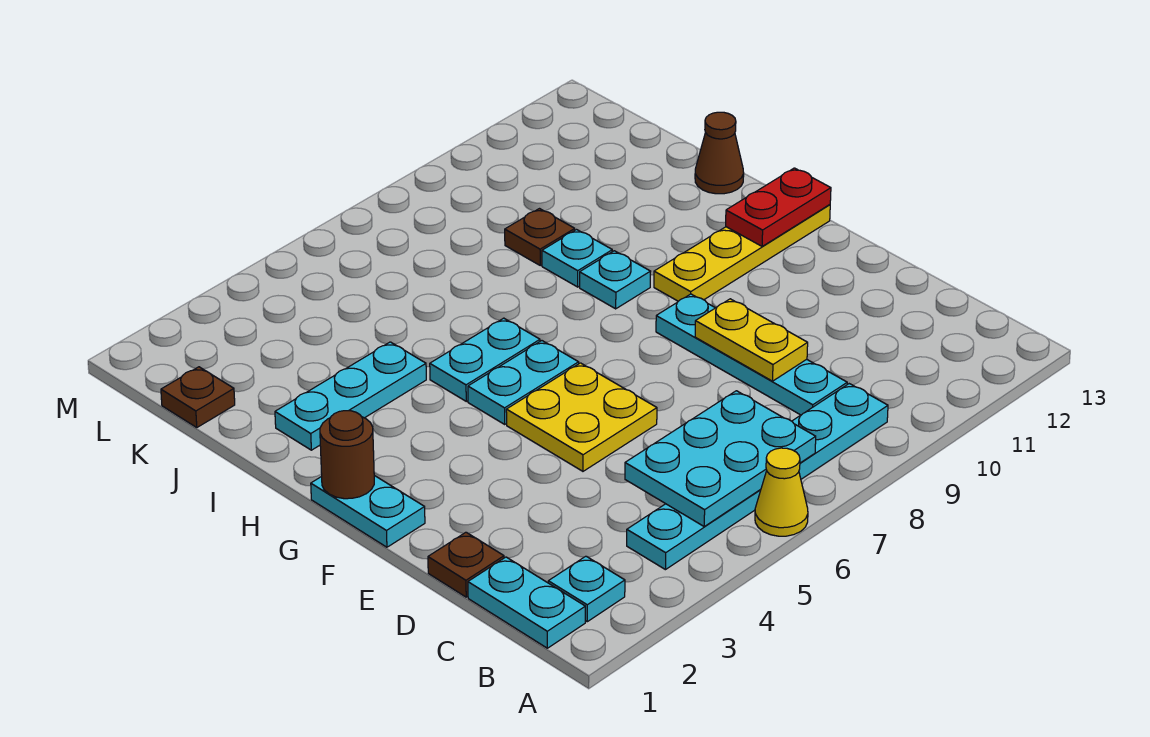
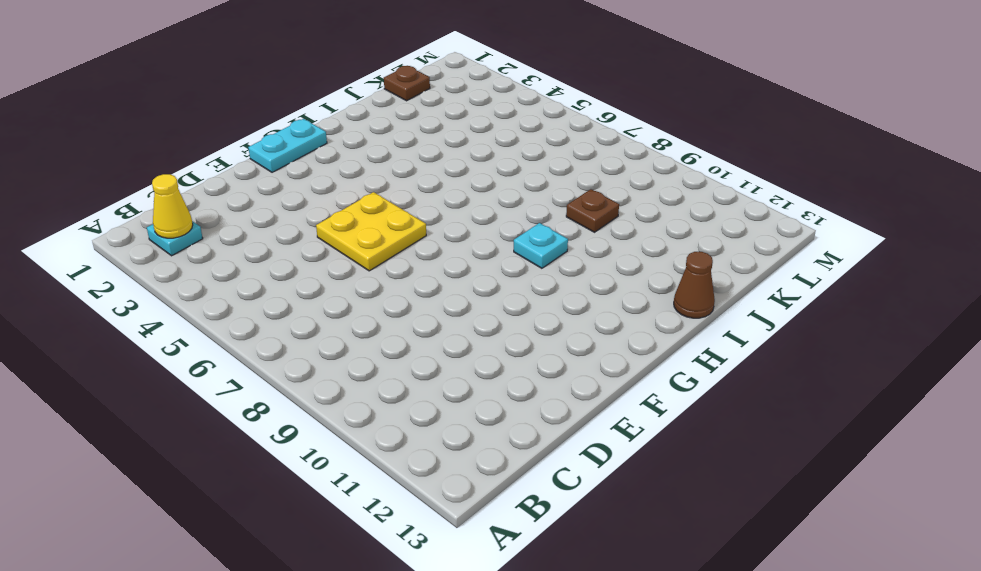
yellow cone B2 level 2 -> yellow cone A6 level 1
none -> cyan plate B1:C1 level 1
none -> cyan plate B4:B9 level 1
none -> cyan plate C9:F9 level 1

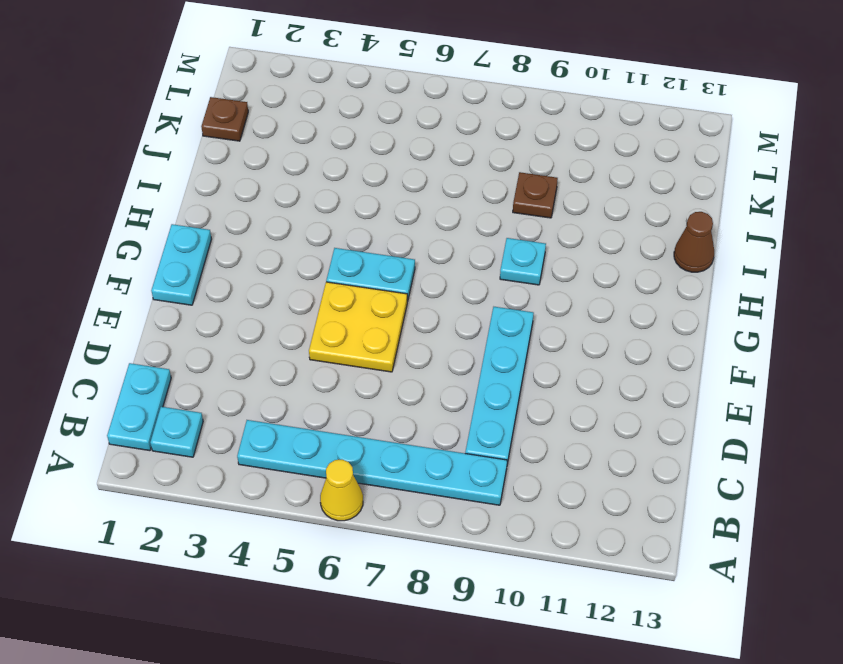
none -> brown plate D1 level 1
none -> yellow plate G10:G13 level 1
none -> cyan plate H5:H6 level 1

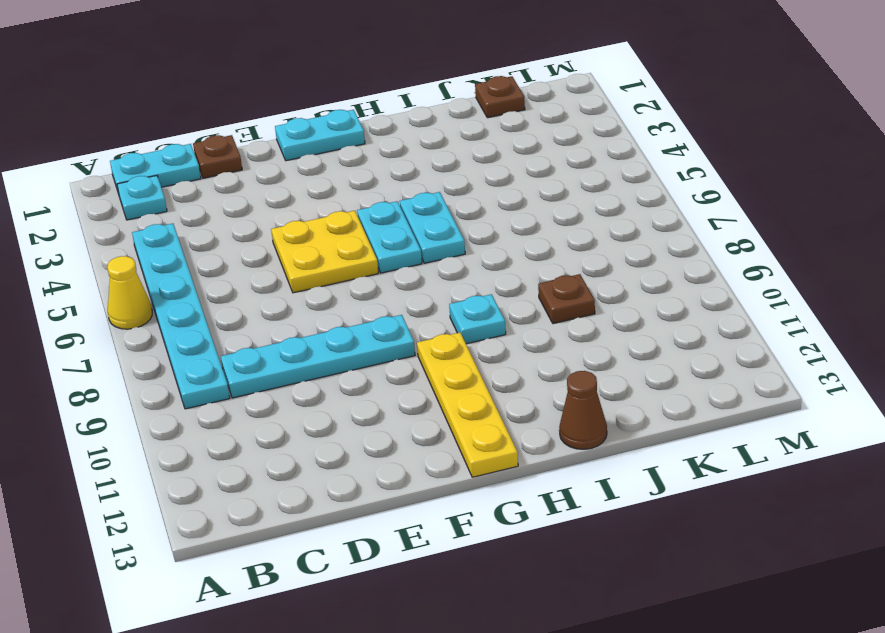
none -> cyan plate I2:I4 level 1
none -> cyan plate I9 level 1
none -> cyan plate B5:C7 level 2

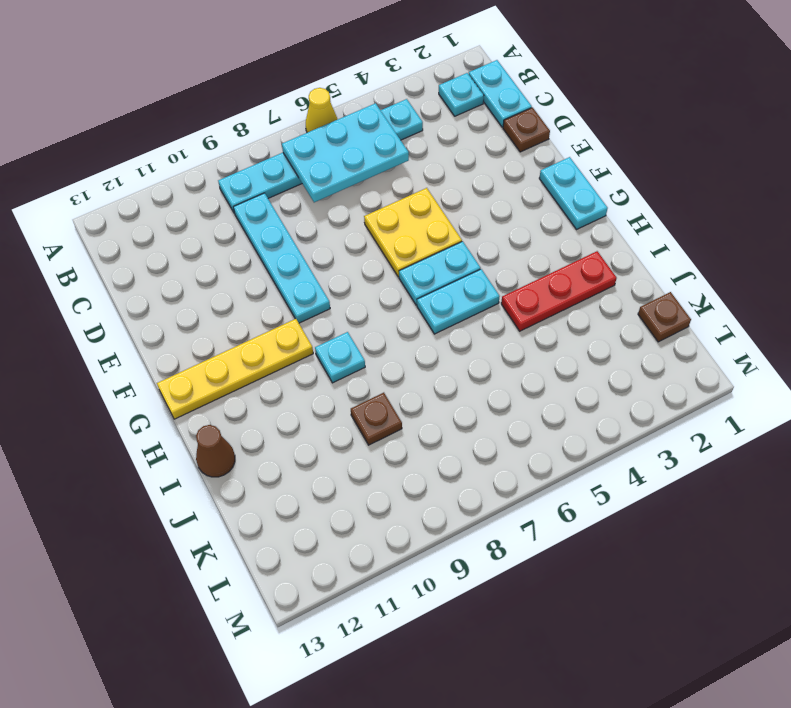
red plate I2:I4 level 1 -> cyan plate I2:I4 level 1
none -> cyan plate I9 level 1
none -> yellow plate D9:E9 level 2
none -> brown round brick G1 level 2

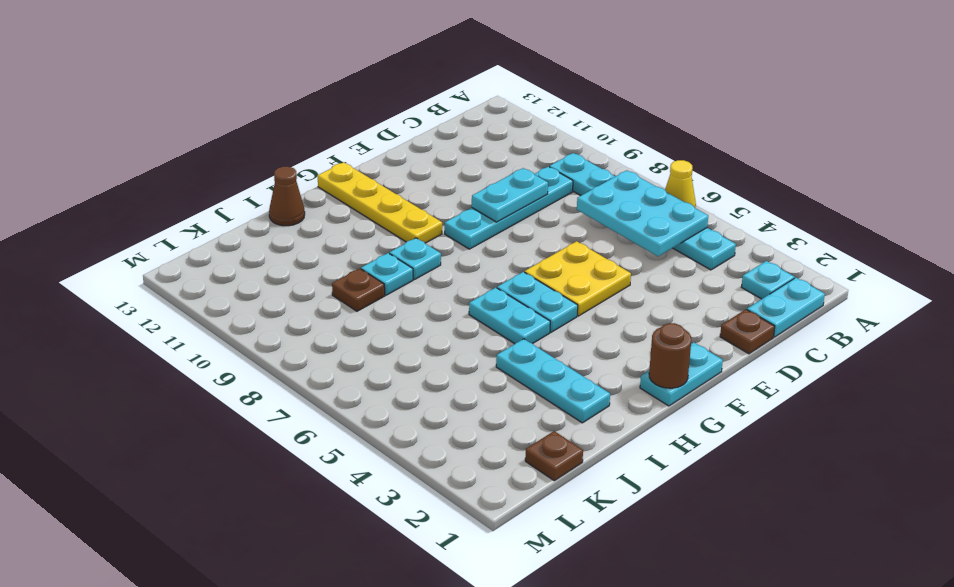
cyan plate D9:E9 level 2 -> yellow plate D9:E9 level 2
none -> red plate G12:G13 level 2

